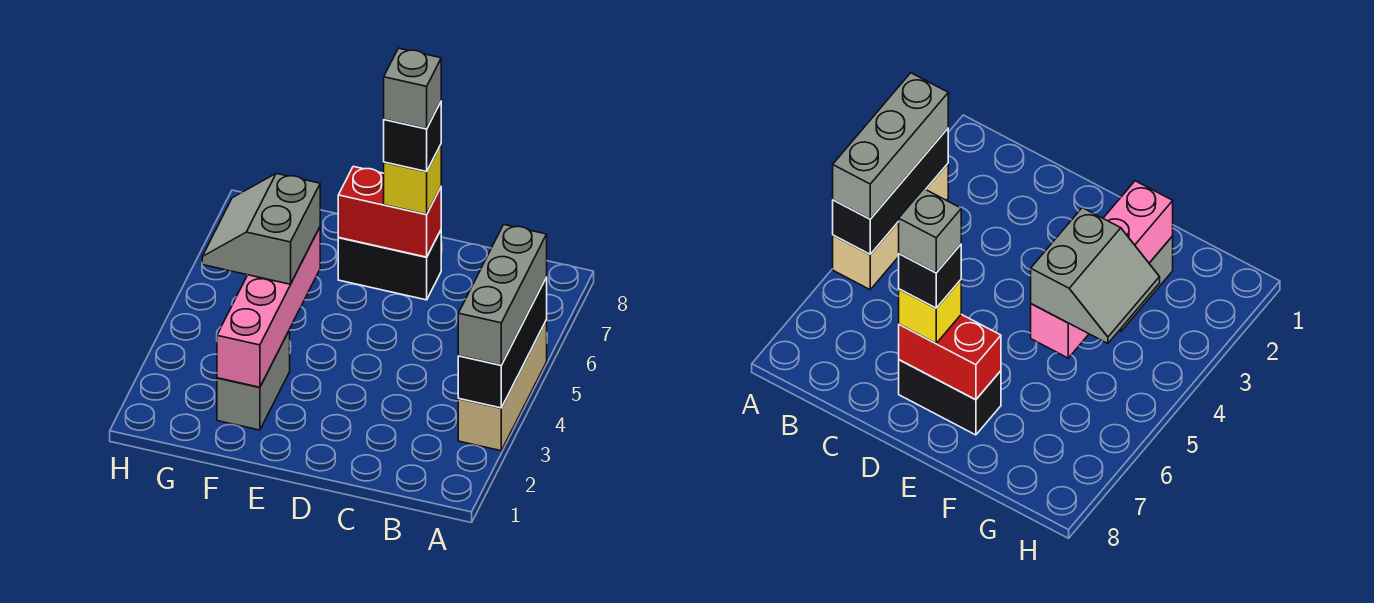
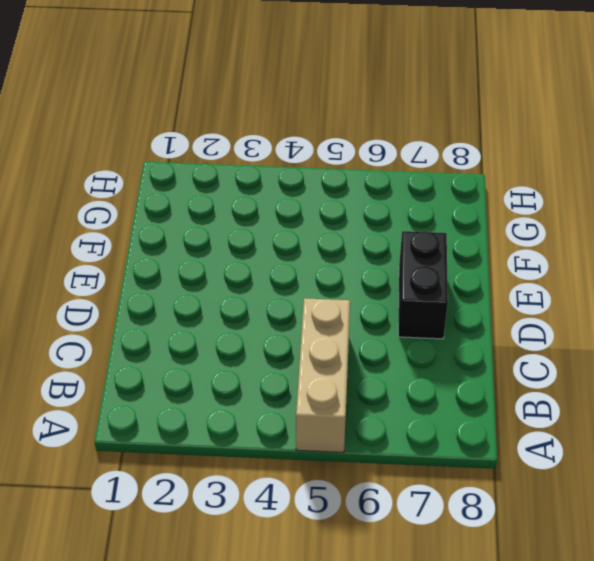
tan brick A5:C5 level 1 -> tan brick A3:A5 level 1
none -> grey brick F2:F3 level 1
none -> black brick A3:A5 level 2

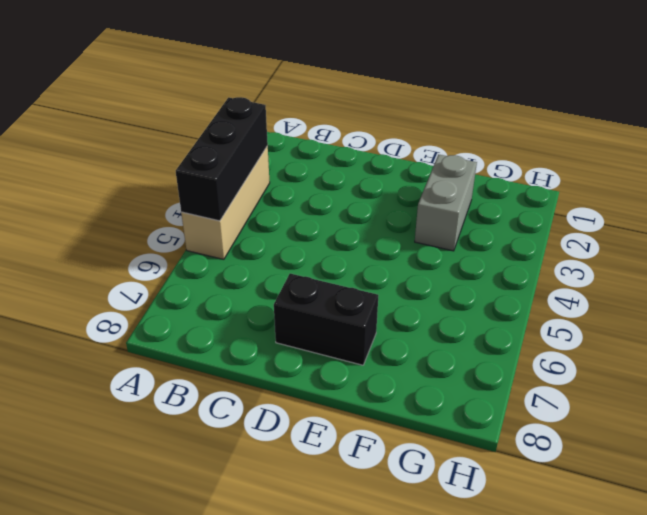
none -> red brick D7:E7 level 2
none -> pink brick F2:F5 level 2

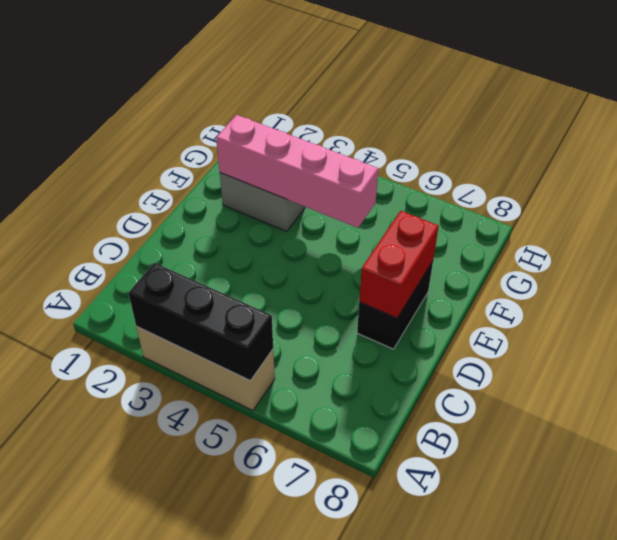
none -> grey brick A3:A5 level 3
none -> yellow brick D7 level 3

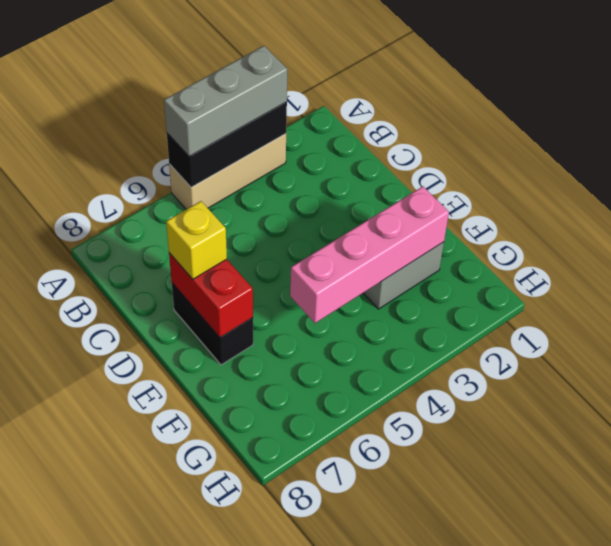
none -> grey slope F4:G5 level 3 top F
none -> black brick D7 level 4

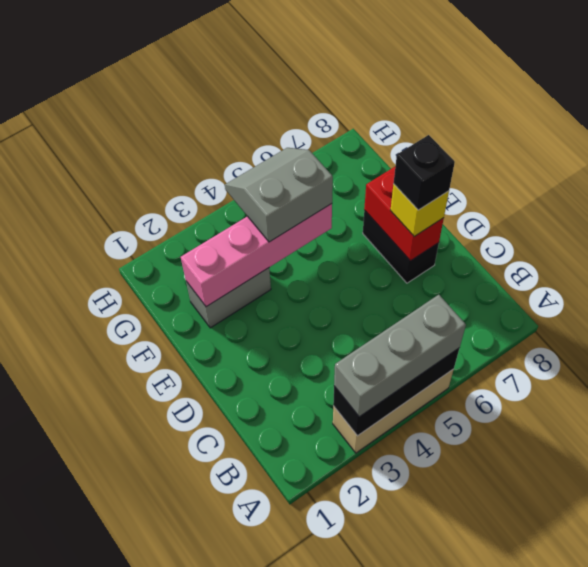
none -> grey brick D7 level 5

